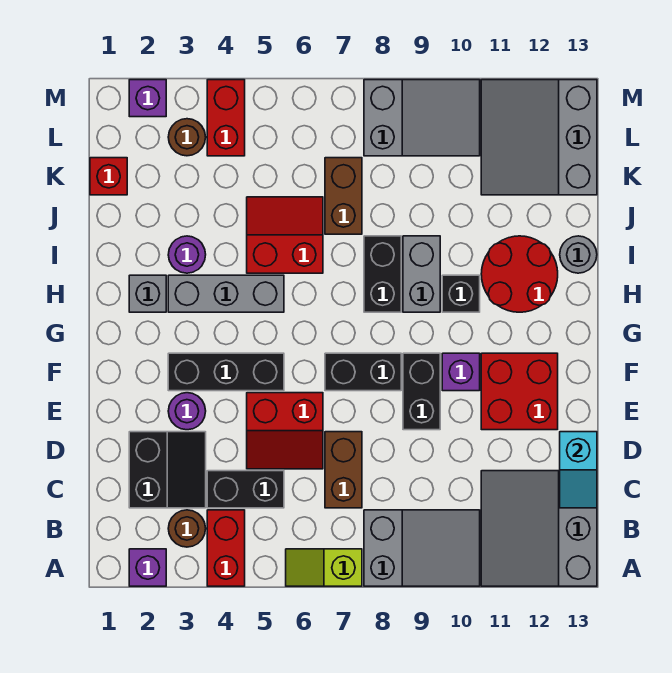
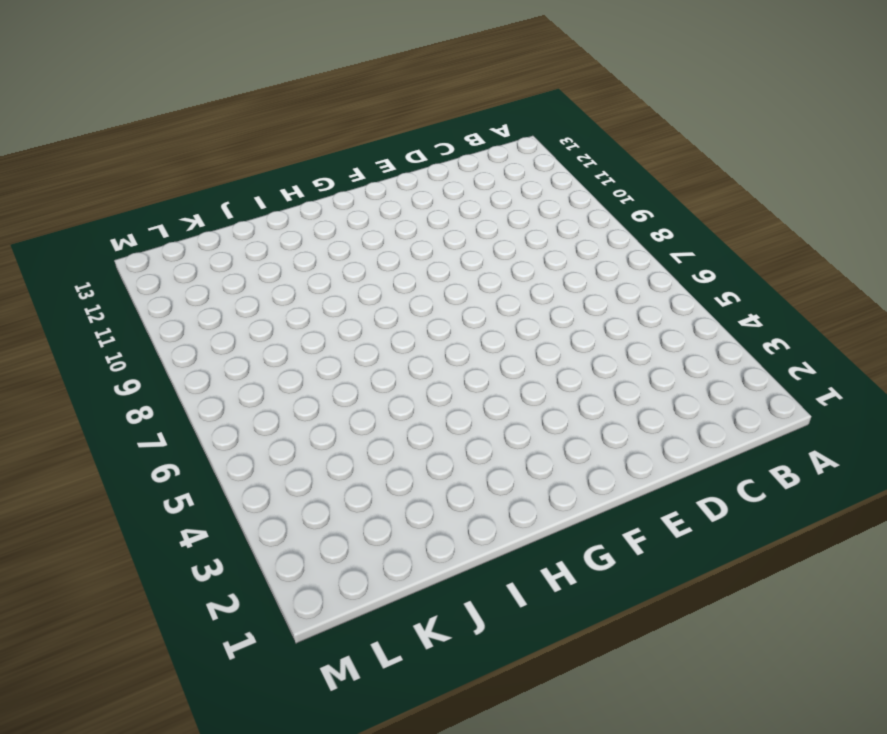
none -> purple brick A2 level 1
none -> red brick A4:B4 level 1
none -> lime slope A6:A7 level 1 top 7
none -> grey slope A8:B10 level 1 top 8

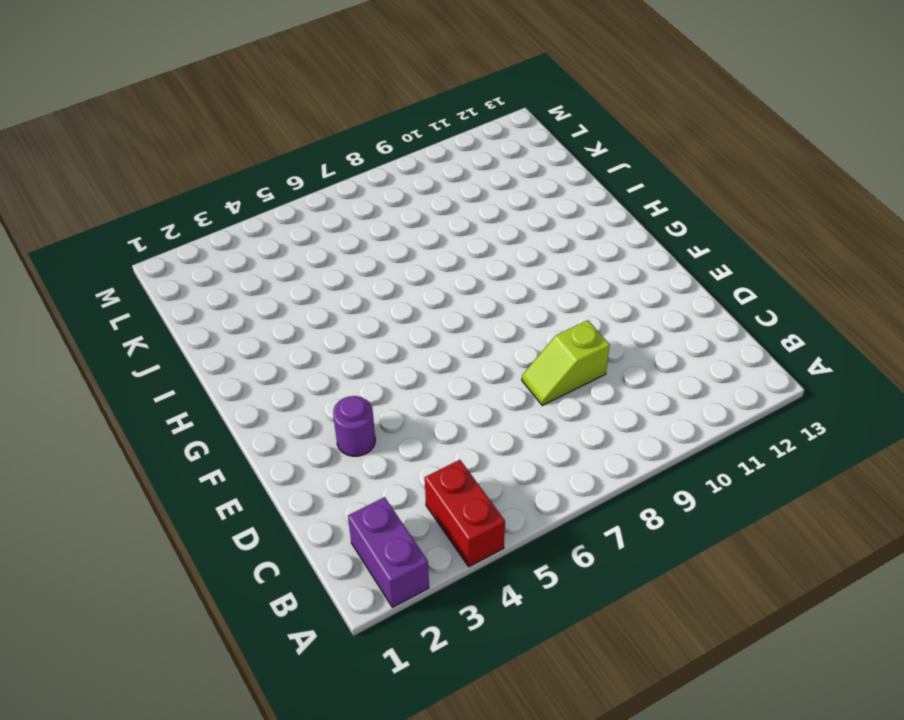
purple brick A2:B2 level 1 -> purple brick A2 level 1
lime slope D8:D9 level 1 top 9 -> lime slope A6:A7 level 1 top 7
none -> grey slope A8:B10 level 1 top 8
none -> grey slope A11:C13 level 1 top 13
none -> brown round brick B3 level 1
none -> black slope C2:D3 level 1 top 2

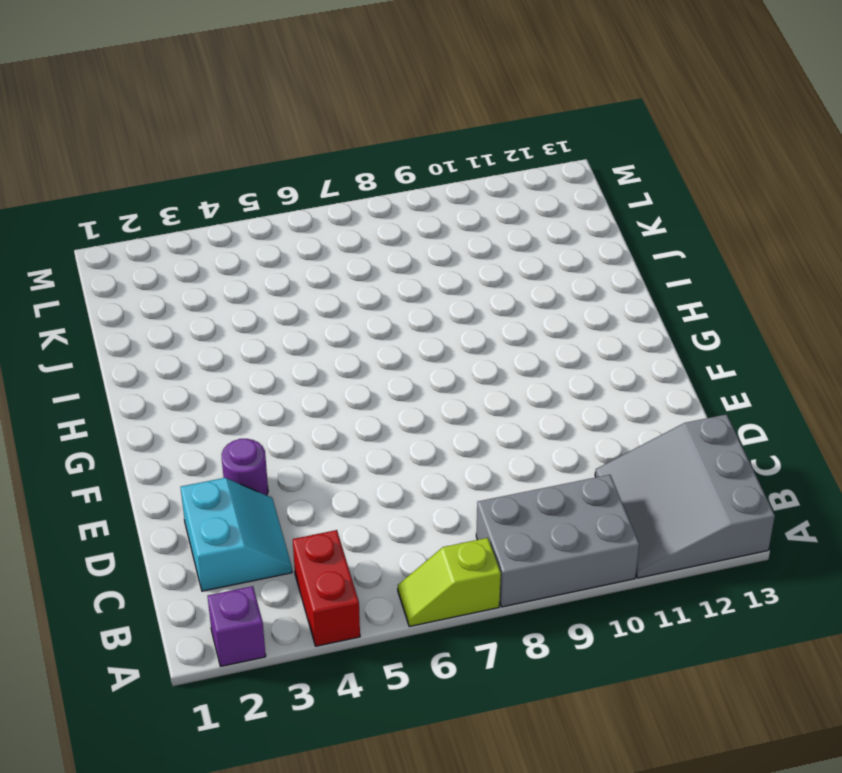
grey brick A8:B10 level 1 -> grey slope A8:B10 level 1 top 8
cyan slope C2:D3 level 1 top 2 -> black slope C2:D3 level 1 top 2
none -> brown round brick B3 level 1
none -> black brick C4:C5 level 1
none -> brown brick C7:D7 level 1
none -> red slope D5:E6 level 1 top E

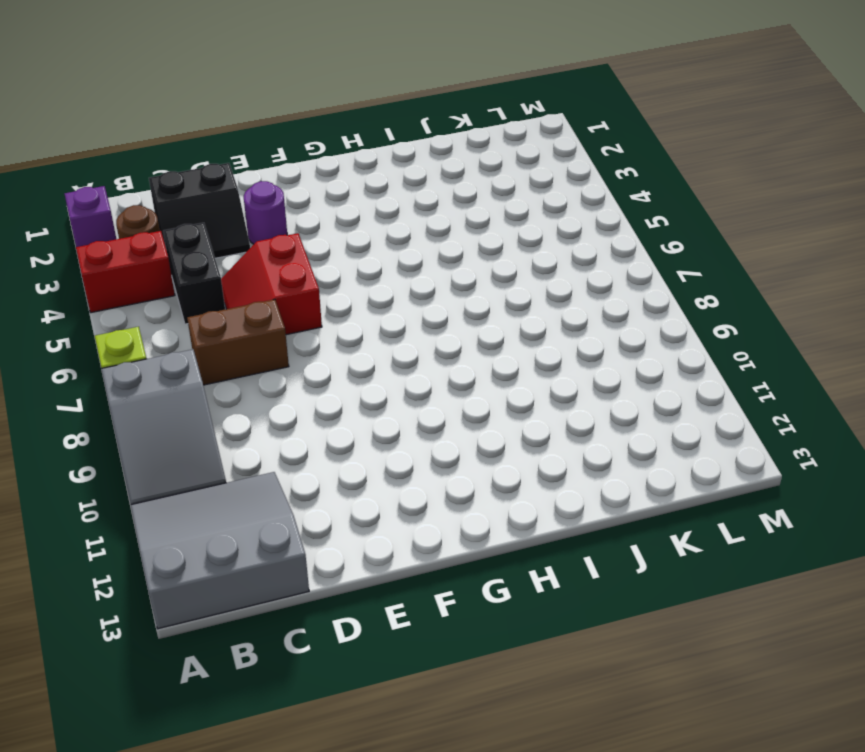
none -> black brick E9:F9 level 1
none -> red brick E11:F12 level 1
none -> black brick F3:F5 level 1
none -> black brick F7:F8 level 1

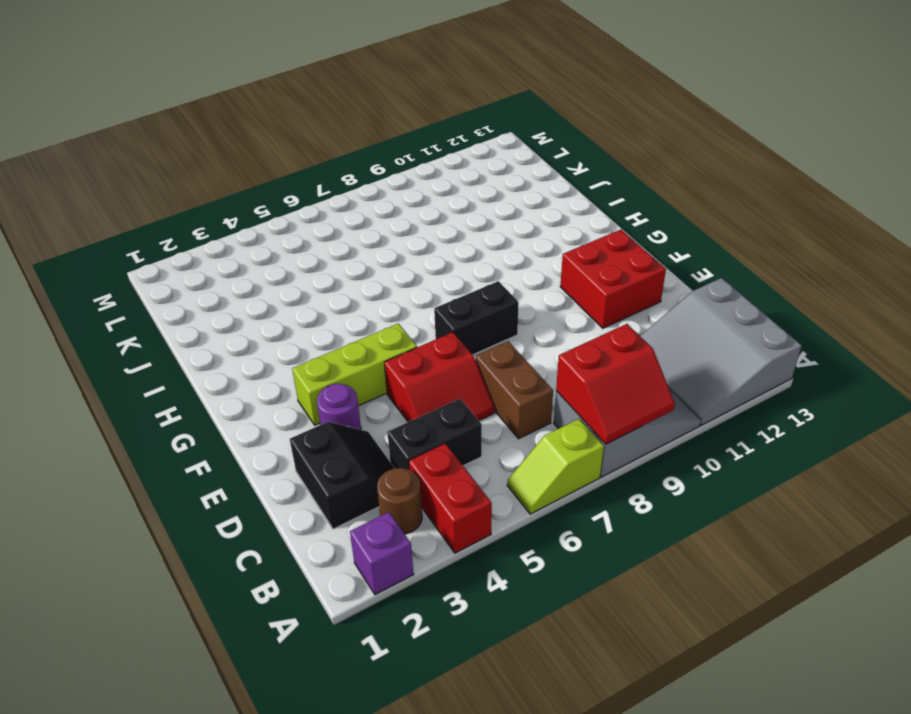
red slope A8:B9 level 2 top B -> red slope I5:J6 level 1 top I
lime brick F3:F5 level 1 -> black brick F3:F5 level 1
none -> black brick E9:F9 level 1
none -> purple brick F10 level 1
none -> grey brick H2 level 1
none -> grey brick H3:H5 level 1

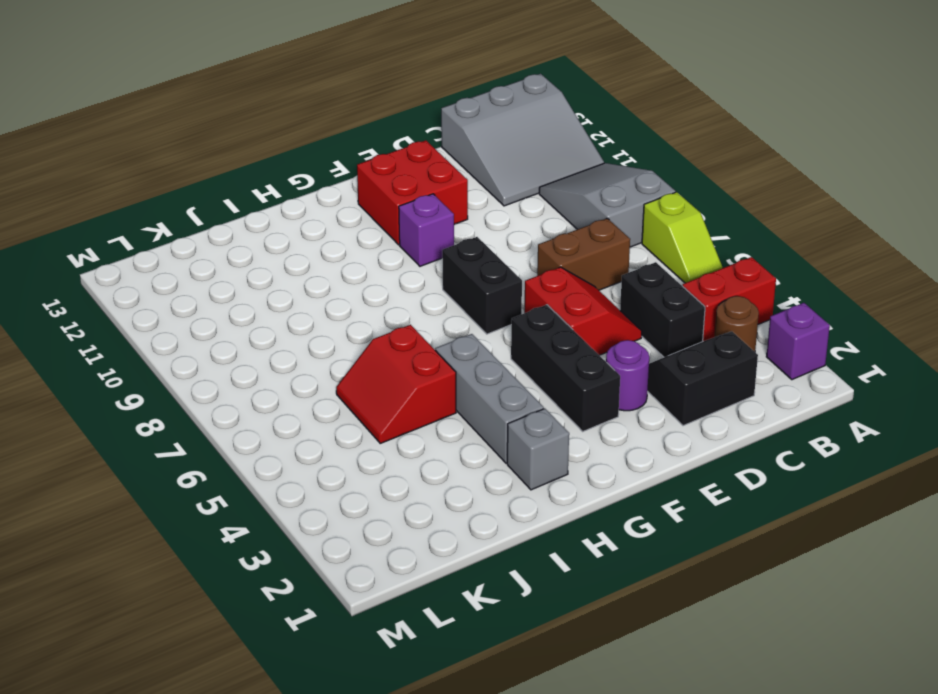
none -> black brick E9:F9 level 1
none -> black brick H8:I8 level 1
none -> grey brick H9:I9 level 1
none -> black brick H10 level 1

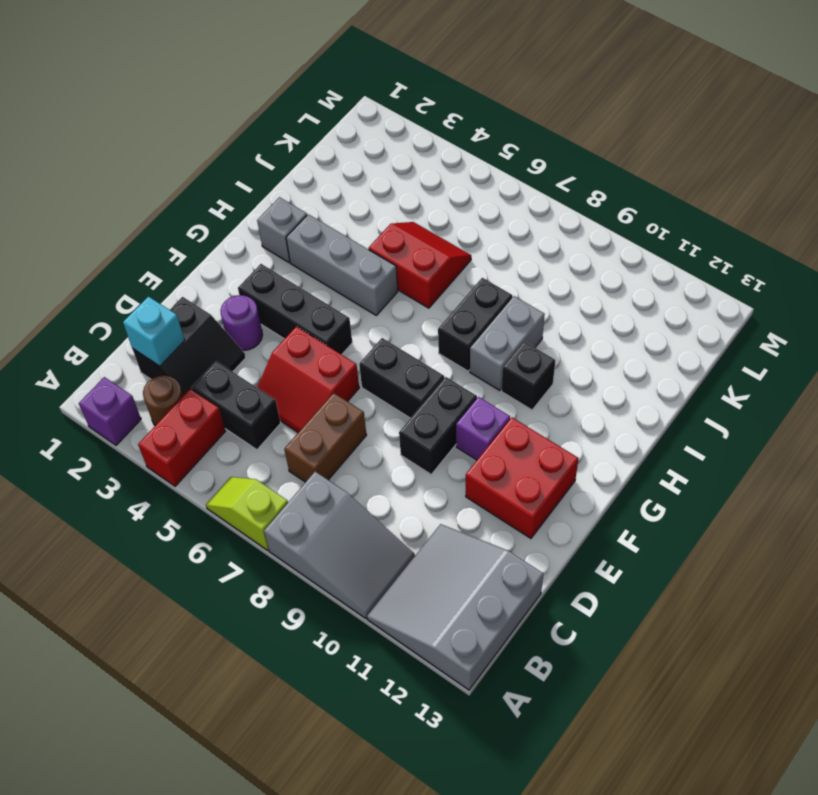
cyan brick C2 level 2 -> none
none -> red round brick H11:I12 level 1
none -> purple round brick I3 level 1
none -> grey round brick I13 level 1
none -> brown brick J7:K7 level 1

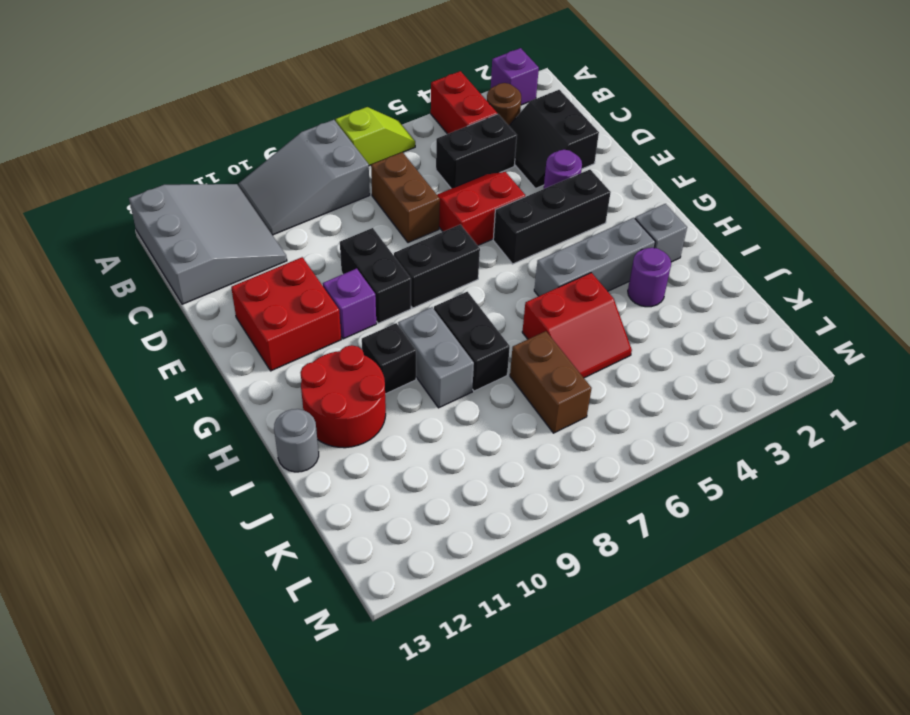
none -> red brick K1 level 1
none -> grey slope K11:M13 level 1 top 13
none -> brown round brick L3 level 1
none -> red brick L4:M4 level 1

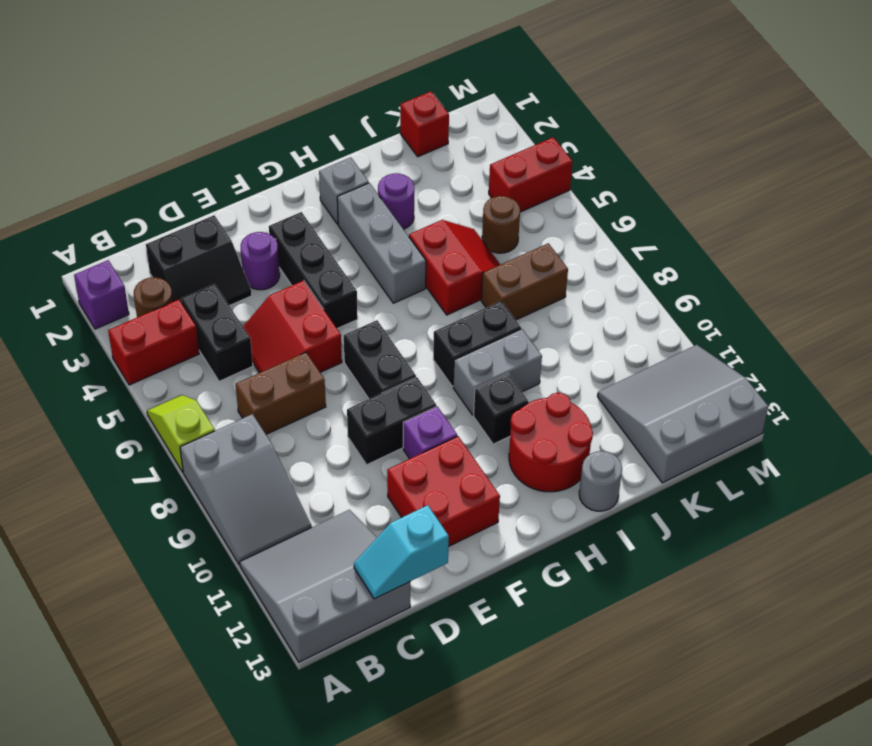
brown round brick K5 level 1 -> brown round brick L3 level 1
none -> grey slope L8:M10 level 1 top 8
none -> purple brick M2 level 1

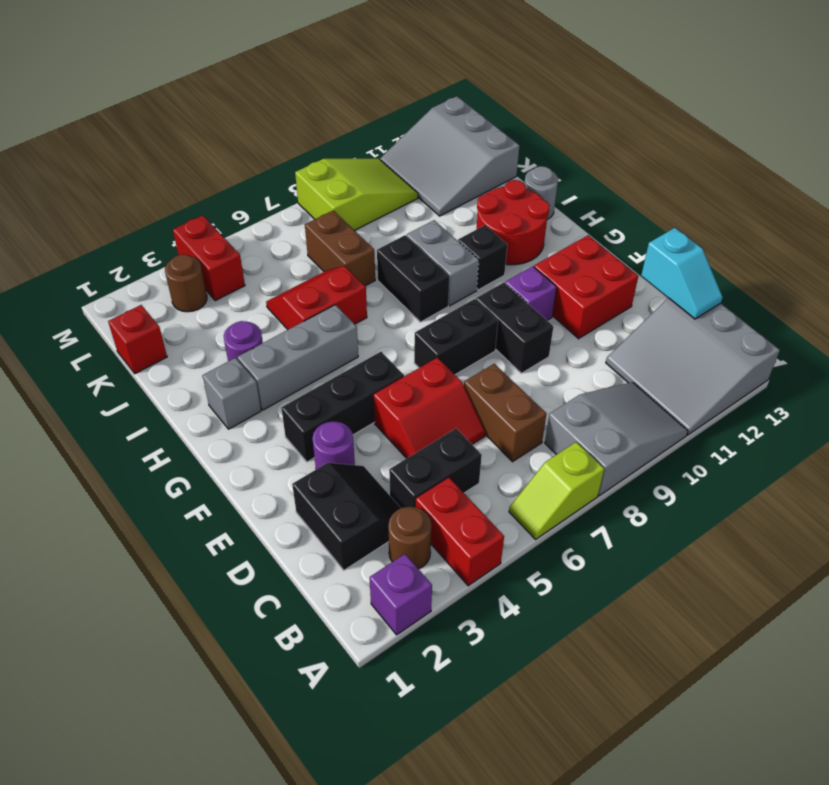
lime slope L8:M10 level 1 top 8 -> grey slope L8:M10 level 1 top 8
none -> purple brick M2 level 1

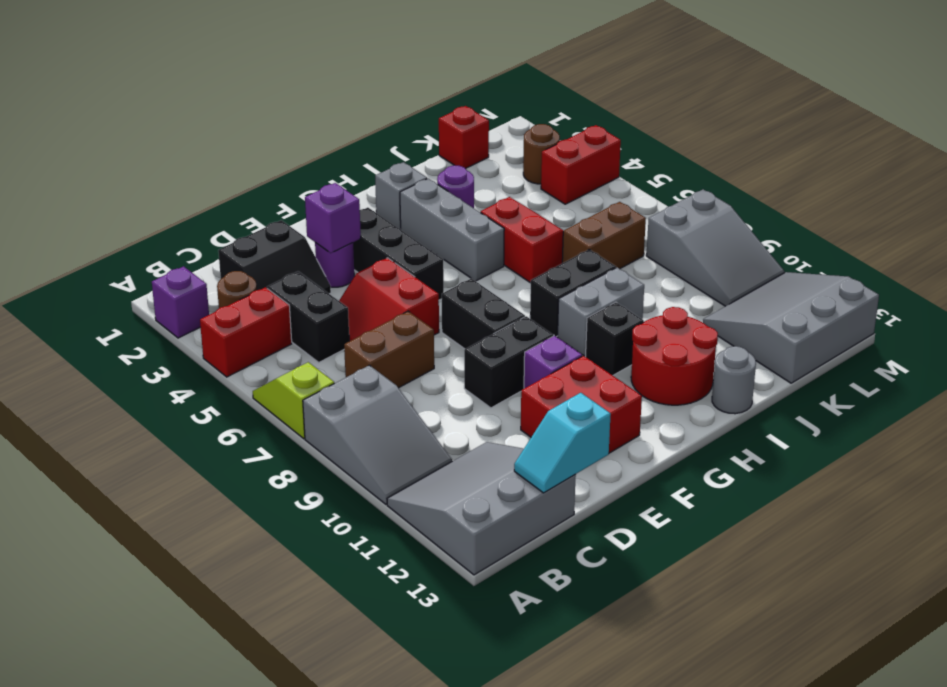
purple brick E3 level 2 -> purple brick M2 level 1

